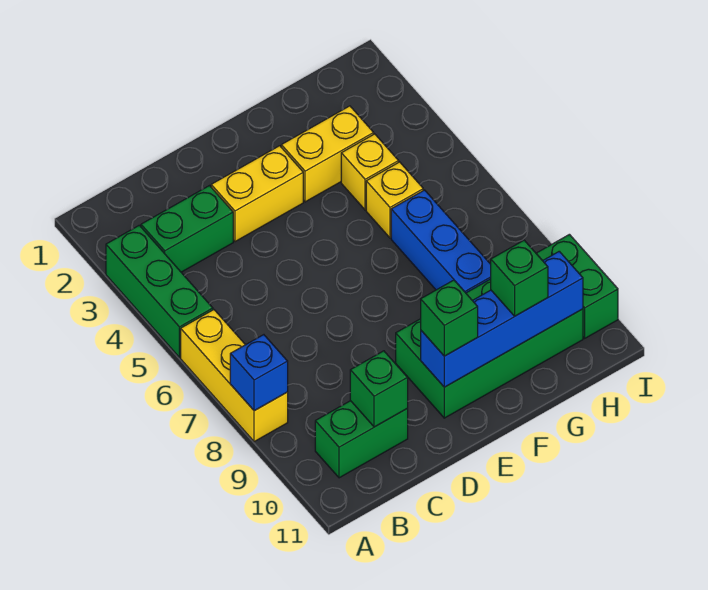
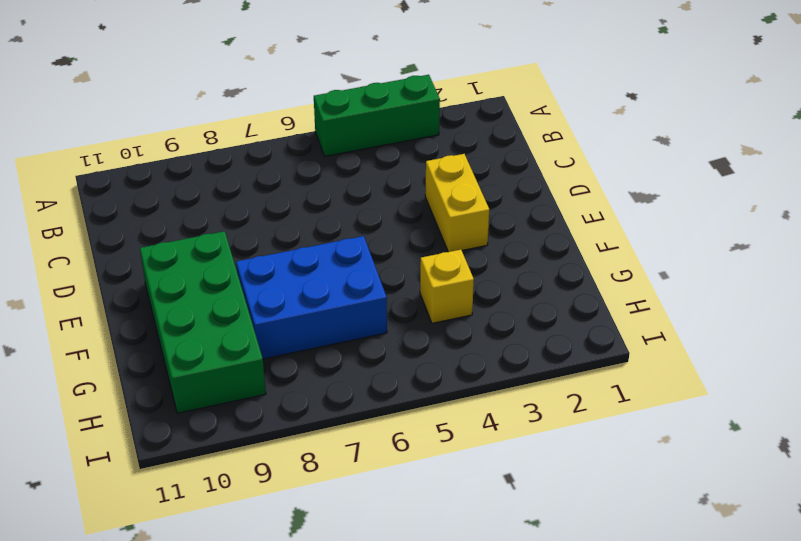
blue brick F6:G8 level 1 -> blue brick G6:G8 level 1
none -> yellow brick A6:A8 level 1
none -> green brick B3:C3 level 1
none -> green brick B10:C10 level 1

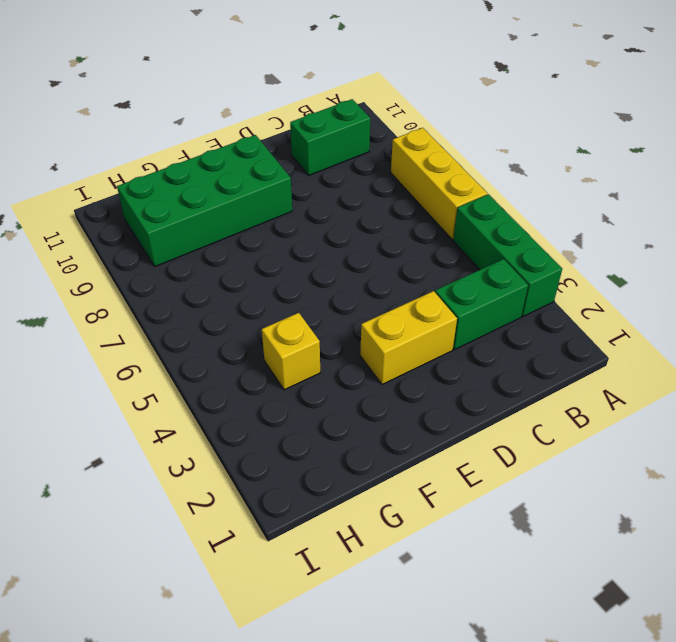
none -> yellow brick F3:G3 level 1
none -> yellow brick G5 level 1
none -> blue brick G6:G8 level 1

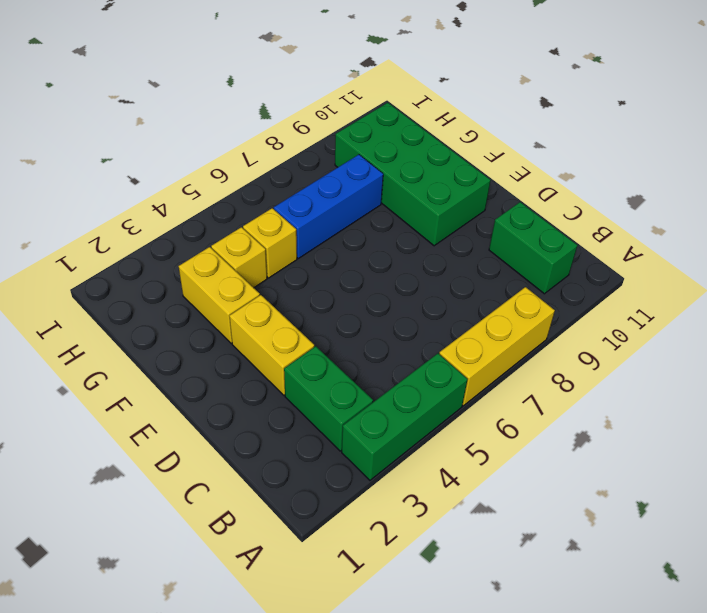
none -> green brick I9:I10 level 1
none -> blue brick A8 level 2
none -> green brick C10 level 2

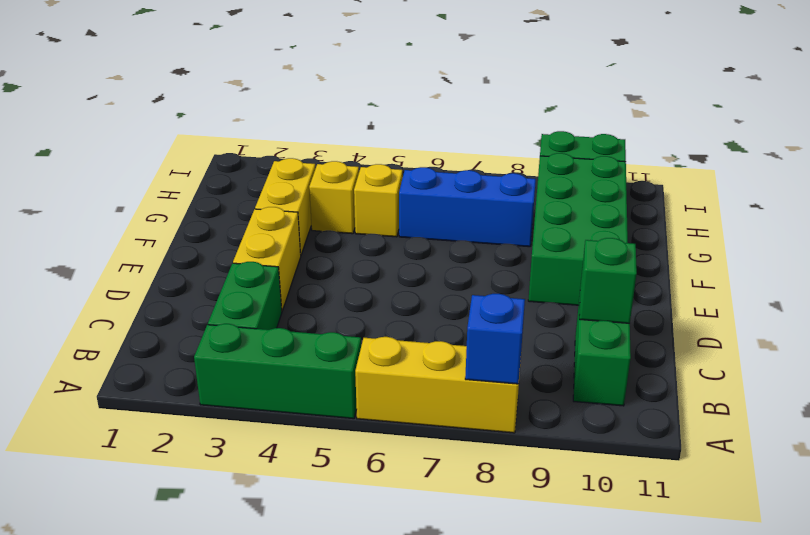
none -> blue brick E10:H10 level 2
none -> green brick E10 level 3
none -> green brick G10 level 3

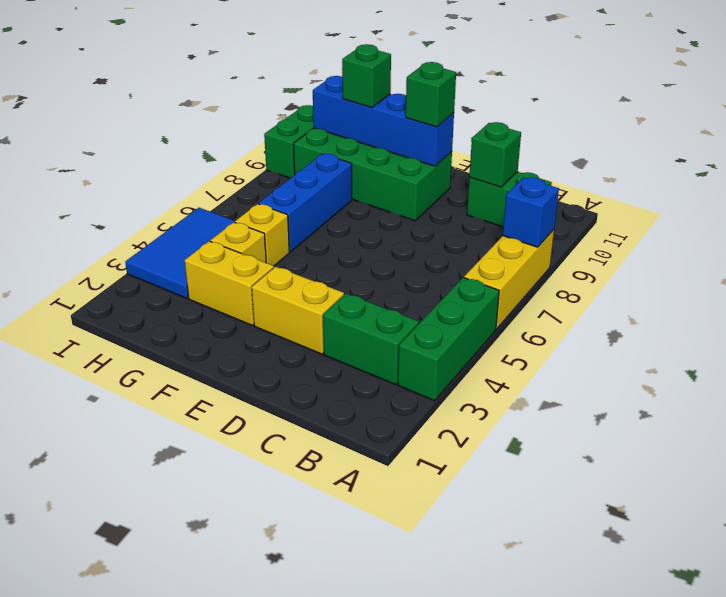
blue tile H3:I5 level 1 -> none

